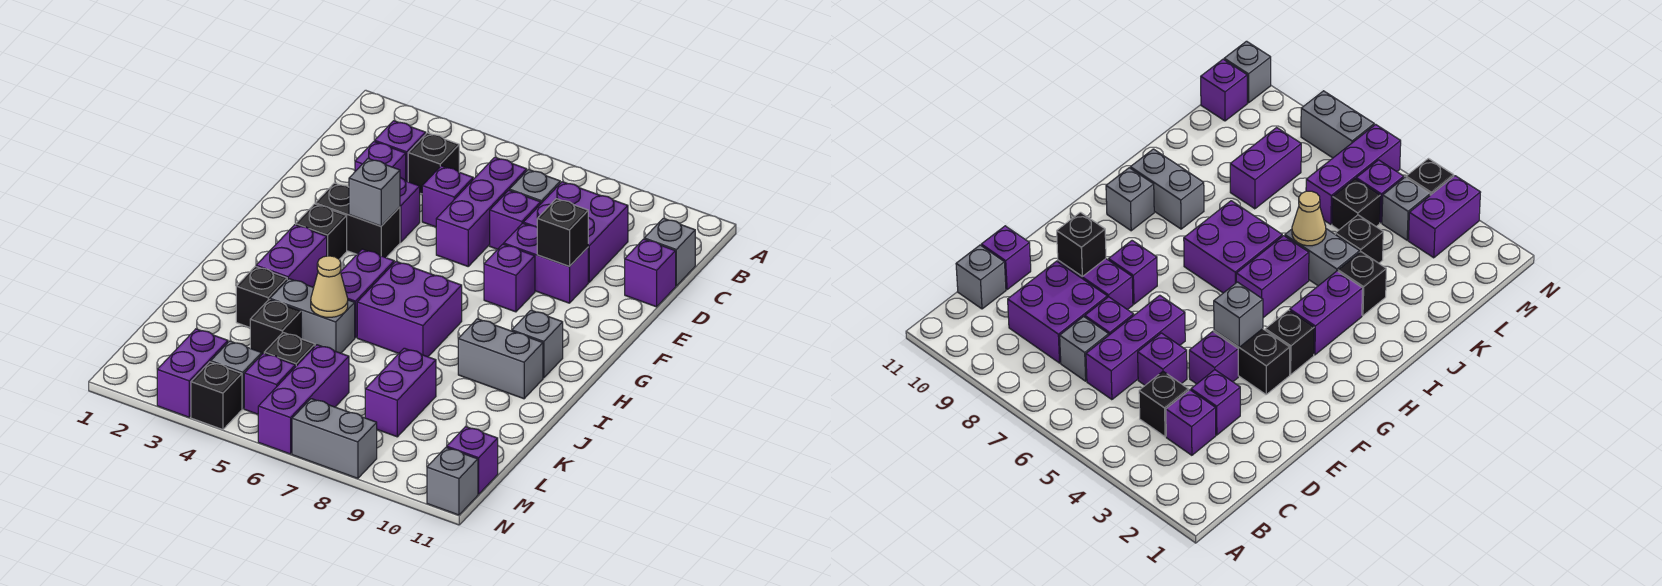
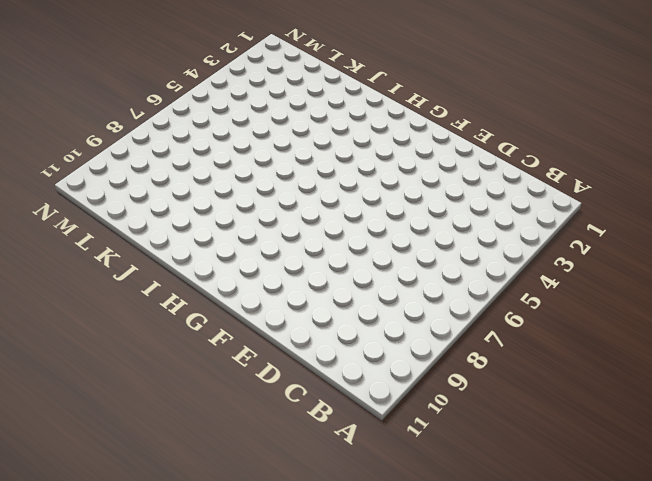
none -> purple brick C3 level 1
none -> black brick C4 level 1
none -> purple brick C6:E6 level 1
none -> grey brick C7 level 1

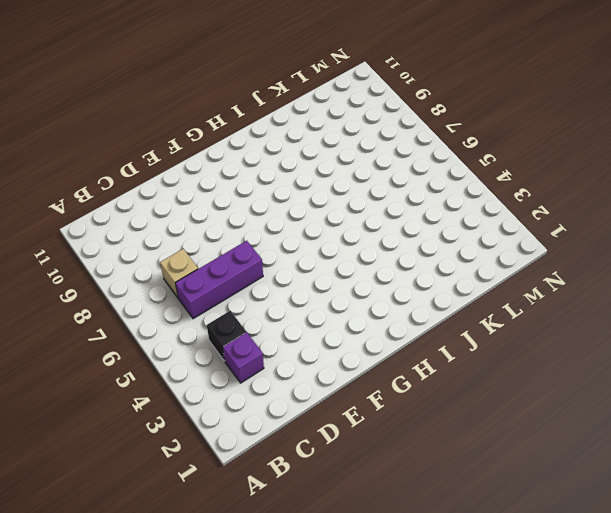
tan brick C7 level 1 -> grey brick C7 level 1
none -> purple brick C8:D9 level 1
none -> grey brick C11 level 1
none -> purple brick D3 level 1
none -> purple brick D5 level 1

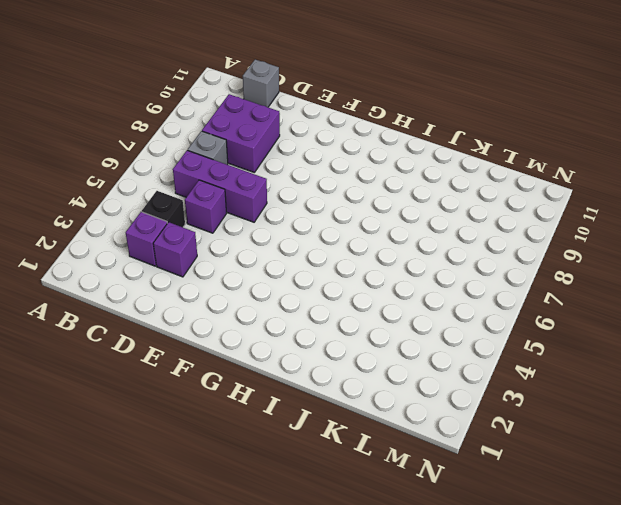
none -> purple brick D7 level 1
none -> purple brick D11 level 1
none -> purple brick E4 level 1
none -> purple brick E8:E9 level 1

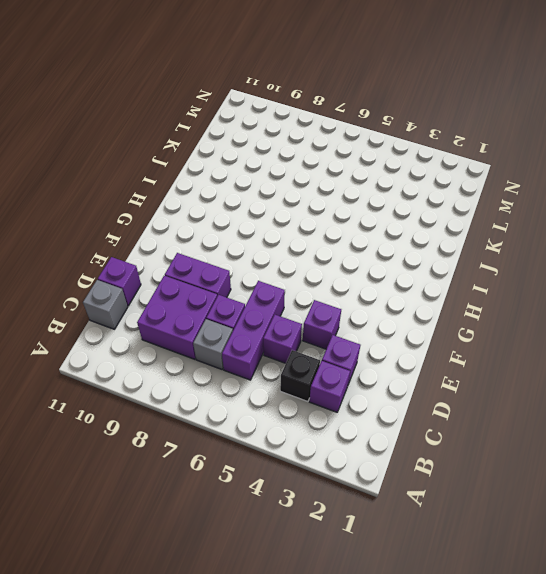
none -> black brick F3:F4 level 1
none -> purple brick F8 level 1
none -> black brick G3 level 1
none -> purple brick H3:I3 level 1

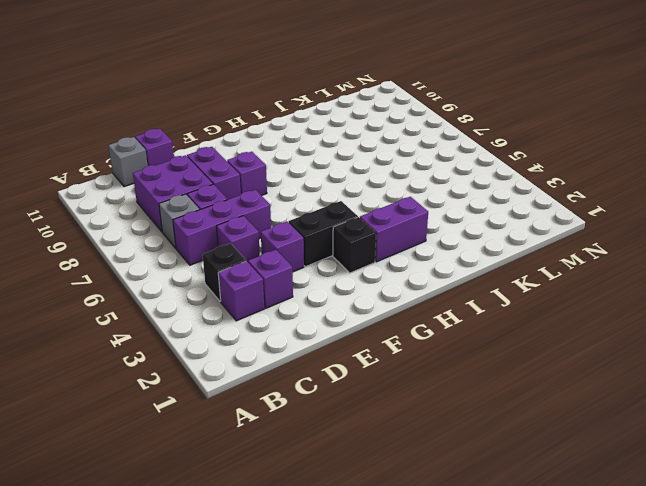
black brick F4:G4 level 1 -> black brick F3:F4 level 1
none -> purple brick H5:I5 level 1
none -> purple brick H6:I7 level 1
none -> grey brick H10 level 1
none -> grey brick I9:I10 level 1

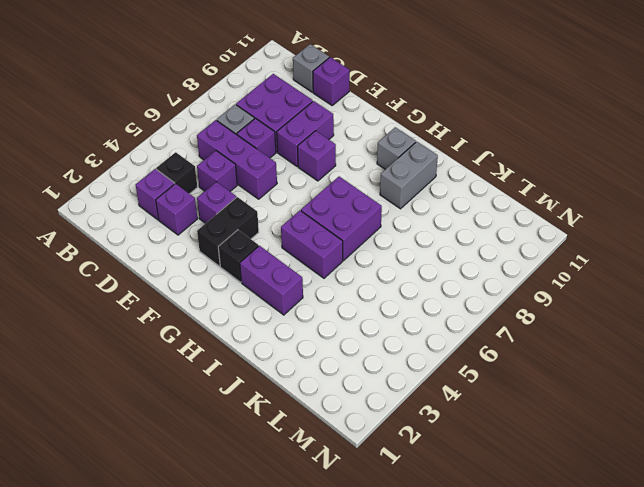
none -> black brick J3 level 1
none -> grey brick J4:J5 level 1
none -> black brick K4 level 1
none -> purple brick K8:L8 level 1

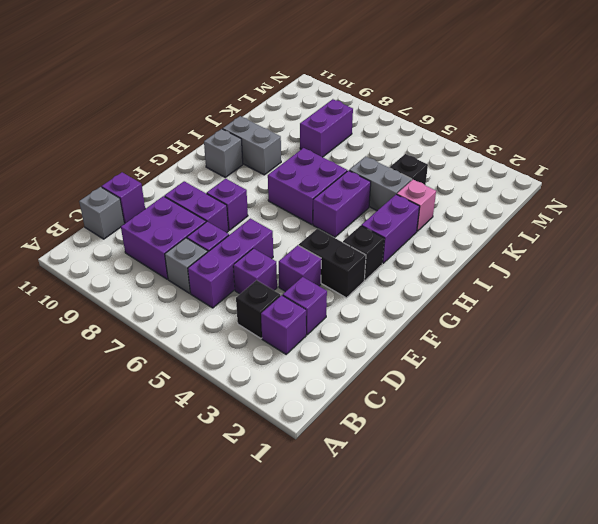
pink brick J3 level 1 -> black brick J3 level 1
none -> black brick L5 level 1
none -> purple brick L6:N6 level 1
none -> purple brick M3:N3 level 1
none -> grey brick M4 level 1

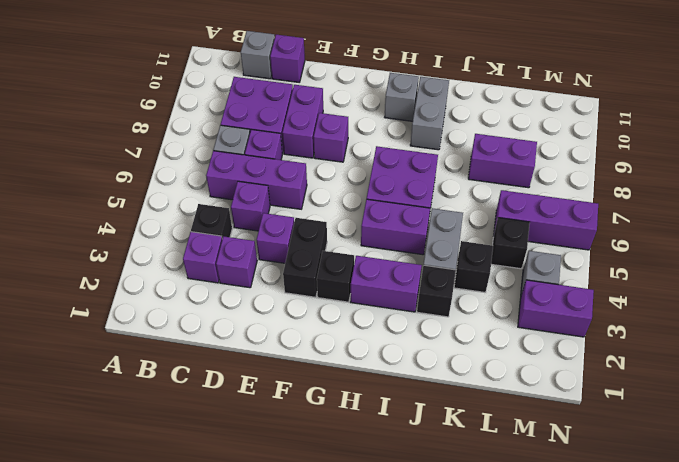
none -> purple brick M5 level 1
none -> purple brick M11 level 1
none -> black brick N4 level 1
none -> grey brick N7:N8 level 1

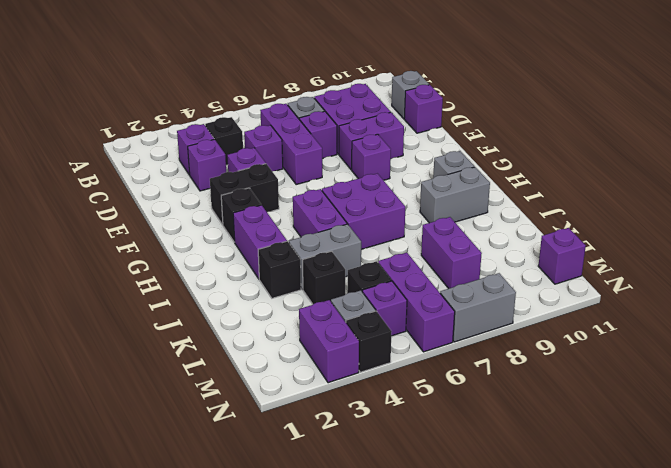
none -> grey brick N11 level 1
none -> black brick E9 level 2
none -> grey brick F4 level 2
none -> tan cone J5 level 2

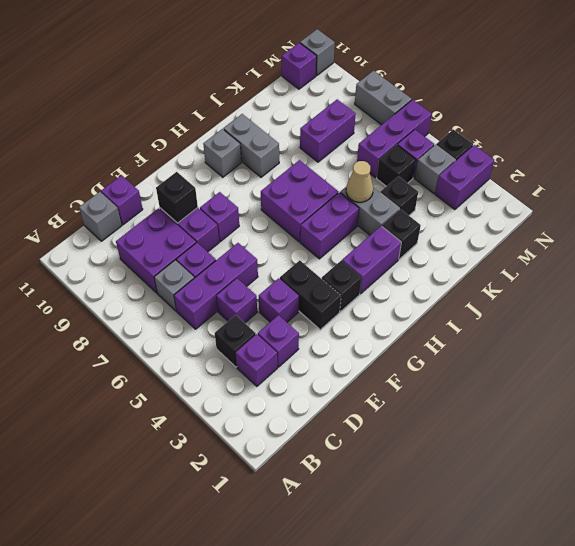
none -> grey brick F4 level 2

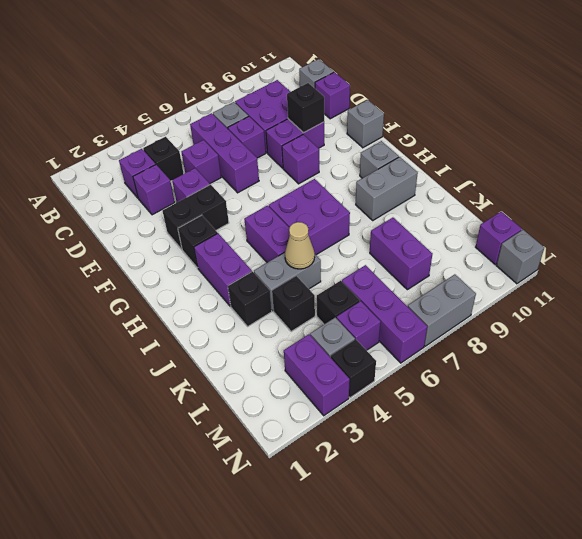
grey brick F11 level 1 -> grey brick F4 level 2

